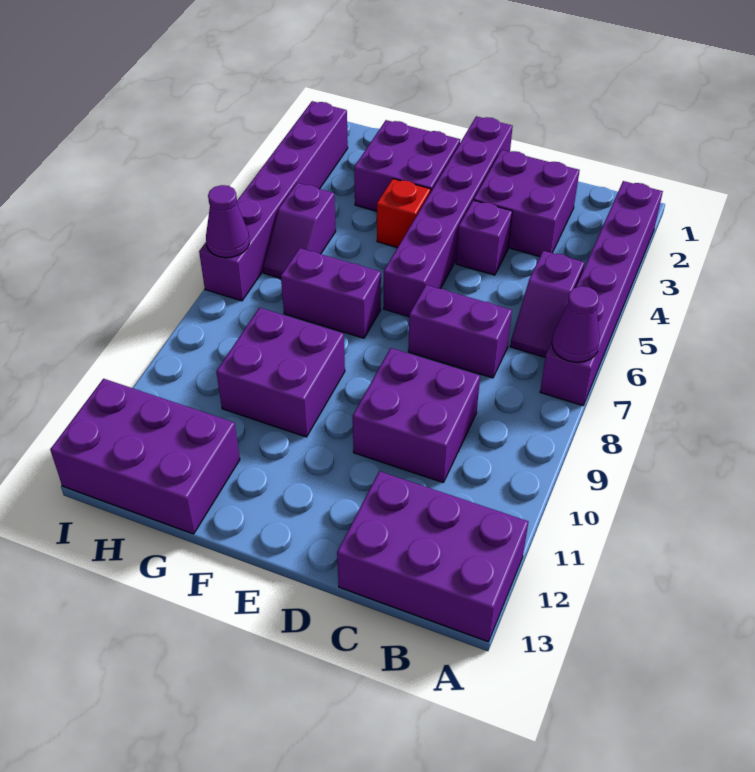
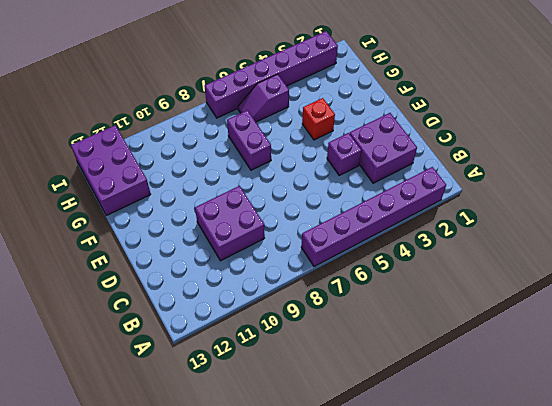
none -> purple brick A12:C13 level 1
none -> purple slope B5:B6 level 1 top 5
none -> purple brick C7:D7 level 1

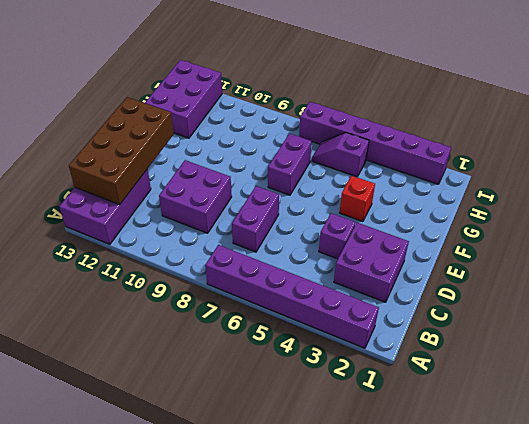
brown brick B12:E13 level 2 -> none
none -> purple slope B5:B6 level 1 top 5
none -> purple brick E1:E6 level 1
none -> purple brick F2:G3 level 1

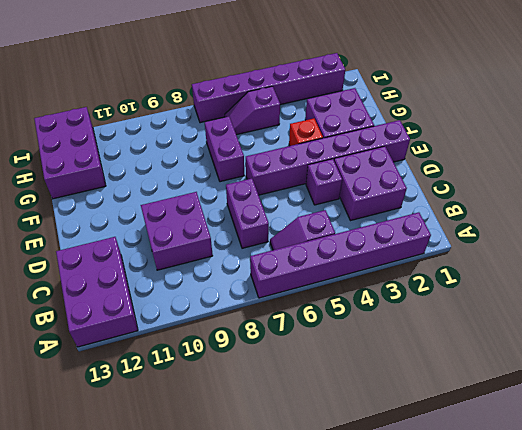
none -> purple brick F9:G10 level 1
none -> purple cone A7 level 2
none -> purple cone I7 level 2

